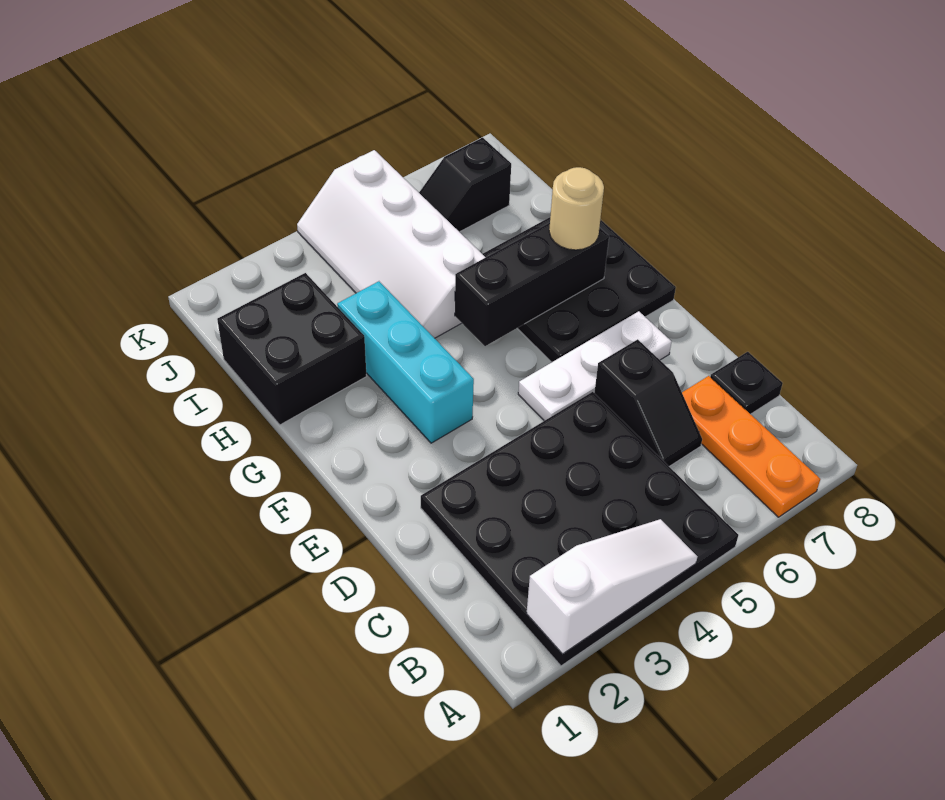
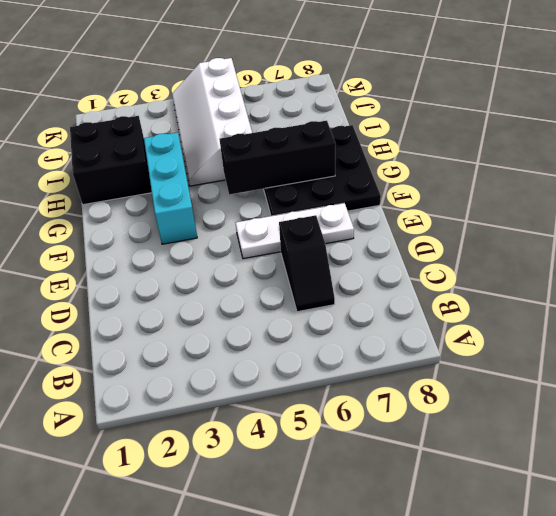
none -> black plate A2:D5 level 1
none -> orange plate A7:C7 level 1
none -> black plate C8 level 1

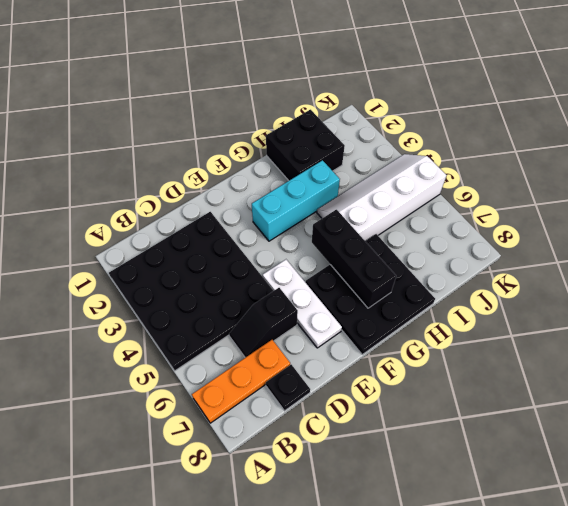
none -> black slope J6:J7 level 1 top 7
none -> white slope A2:A4 level 2 top 2
none -> tan round brick G7 level 3

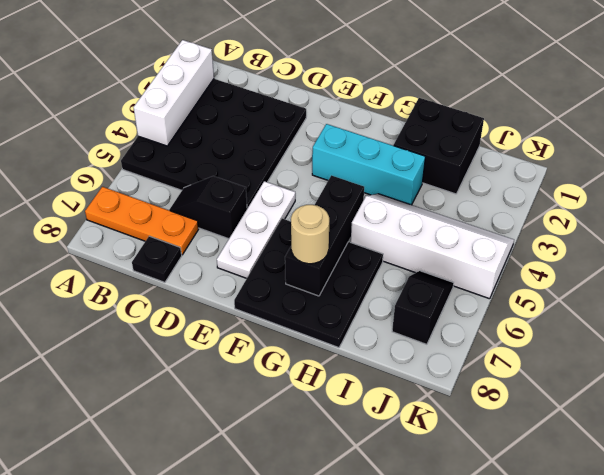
white brick A2:A4 level 2 -> white slope A2:A4 level 2 top 2

